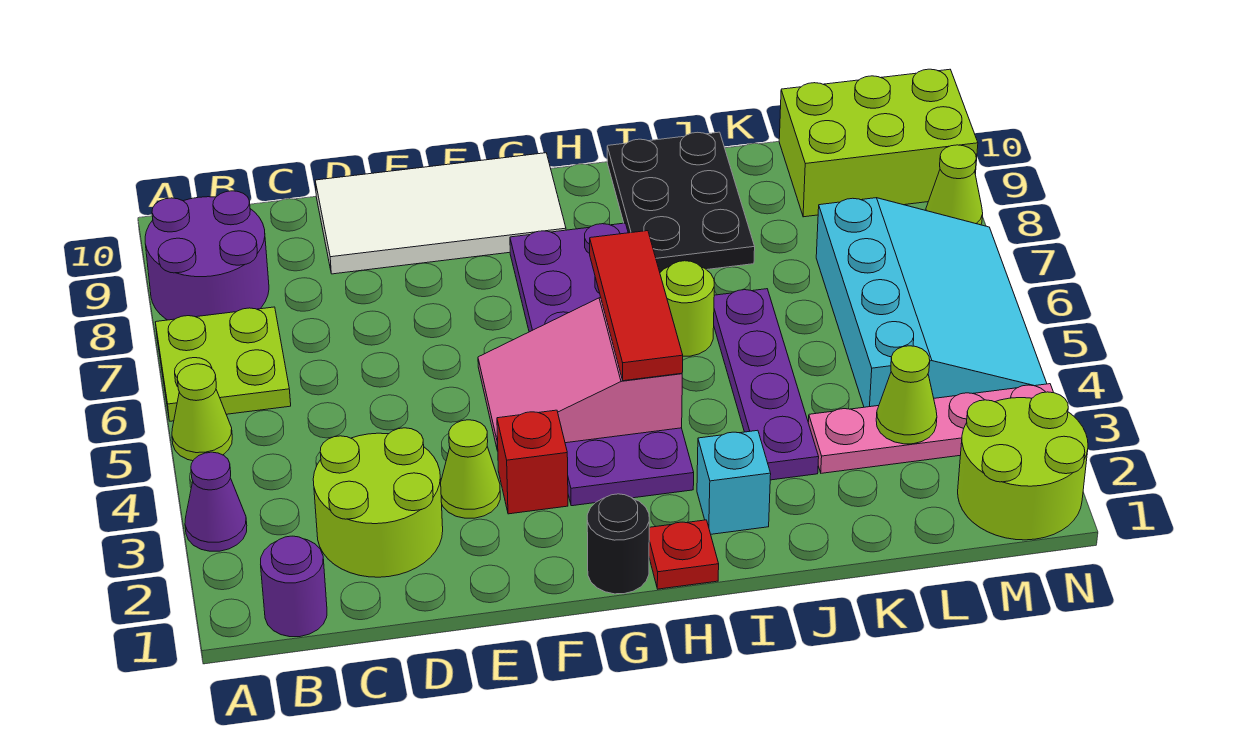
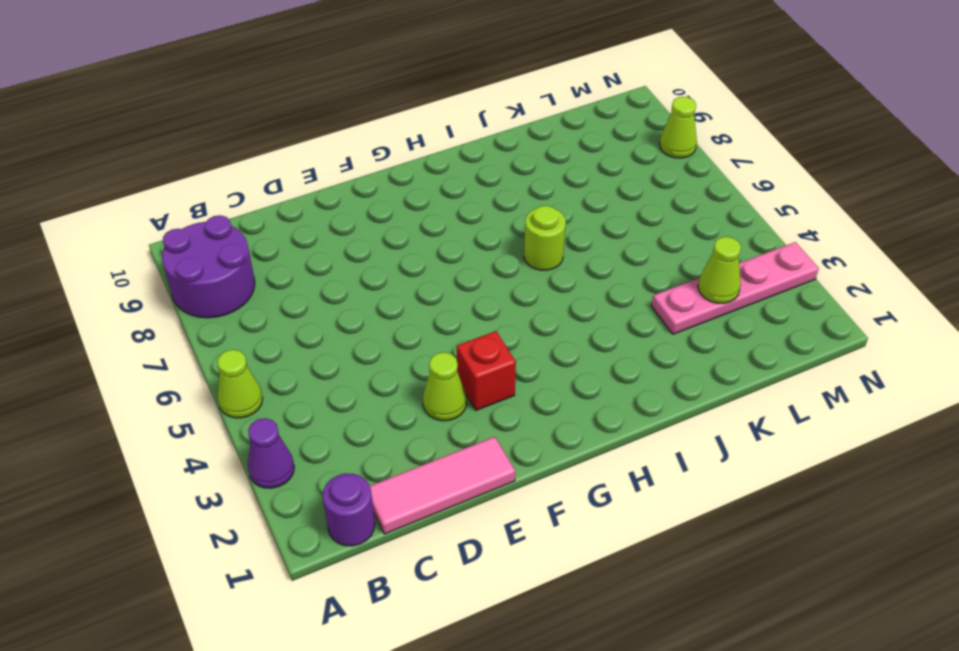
pink tile C1:E1 level 1 -> none
none -> lime plate A6:B7 level 1
none -> lime round brick C2:D3 level 1
none -> white tile D9:G10 level 1

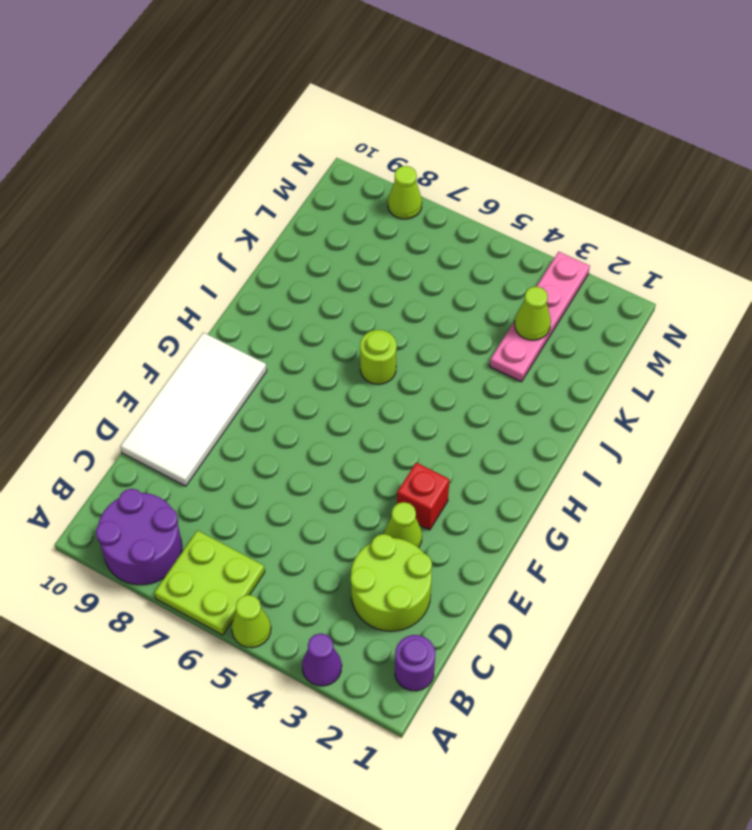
none -> black round brick G1 level 1
none -> purple plate G3:H8 level 1
none -> red plate H1 level 1

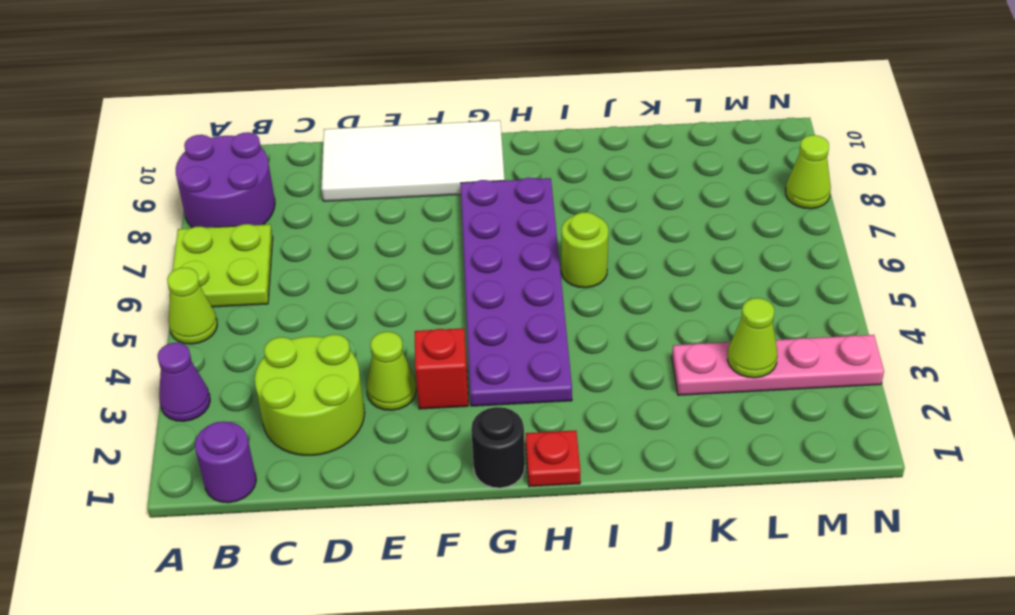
none -> cyan brick I2 level 1
none -> black plate I8:J10 level 1
none -> purple plate J3:J6 level 1

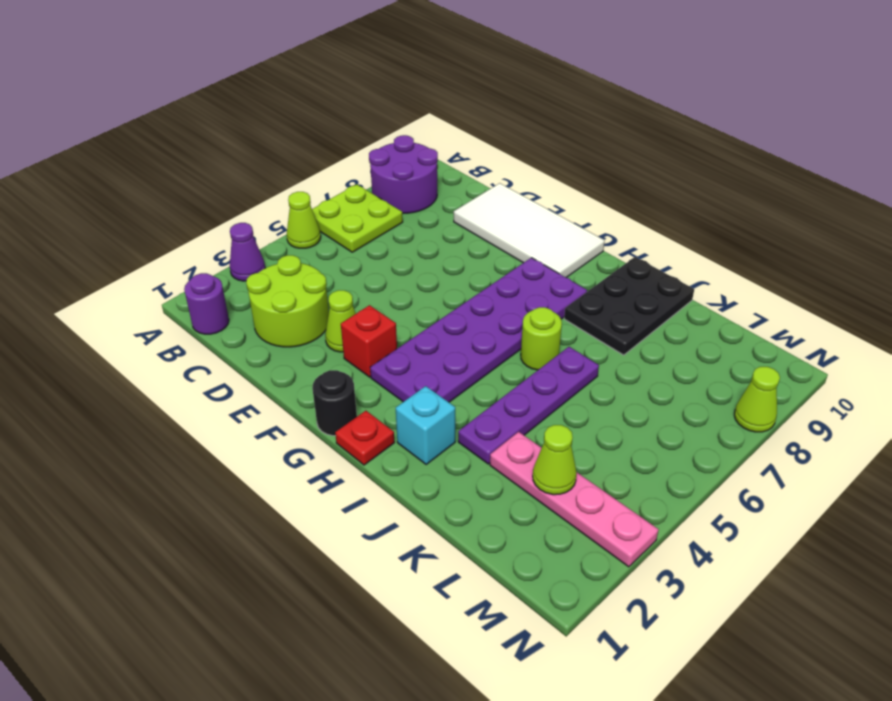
none -> cyan slope L4:N7 level 1 top L
none -> lime brick L9:N10 level 1
none -> lime round brick M1:N2 level 1

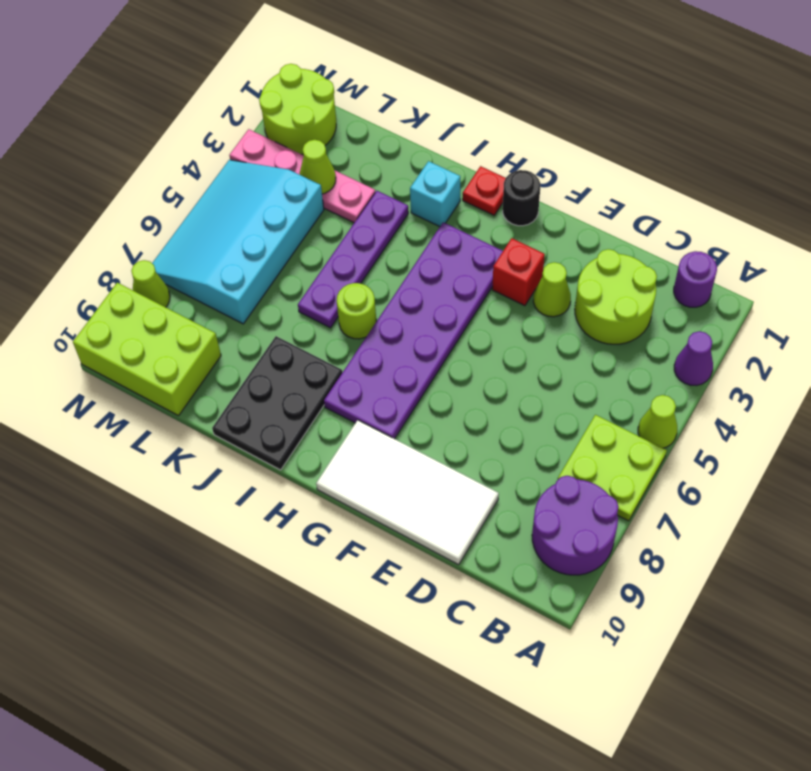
none -> pink slope F4:H5 level 2 top H
none -> red tile H4:H6 level 3

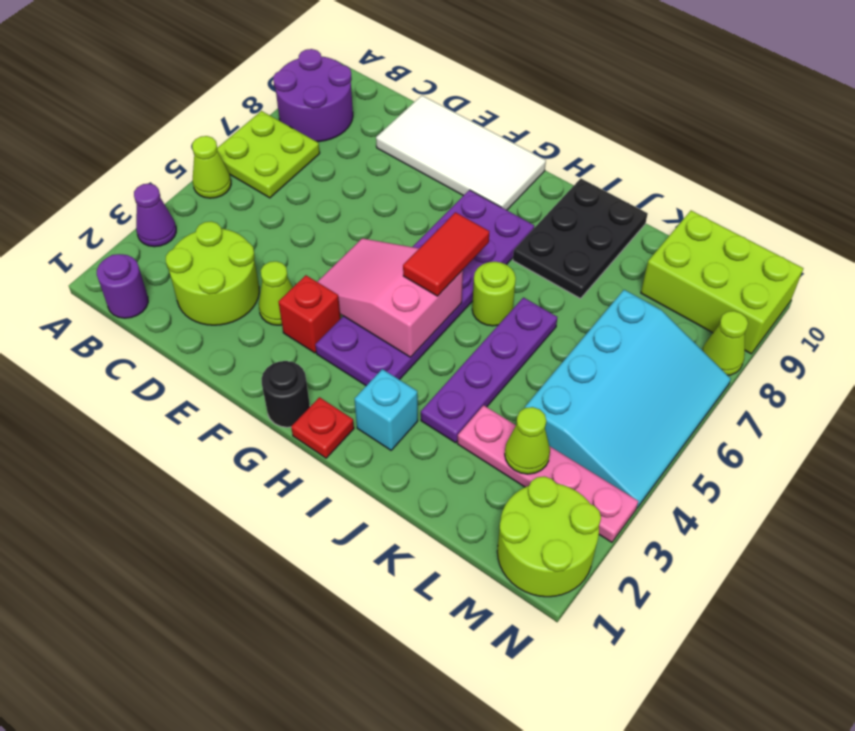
red tile H5:H6 level 3 -> red tile H4:H6 level 3

